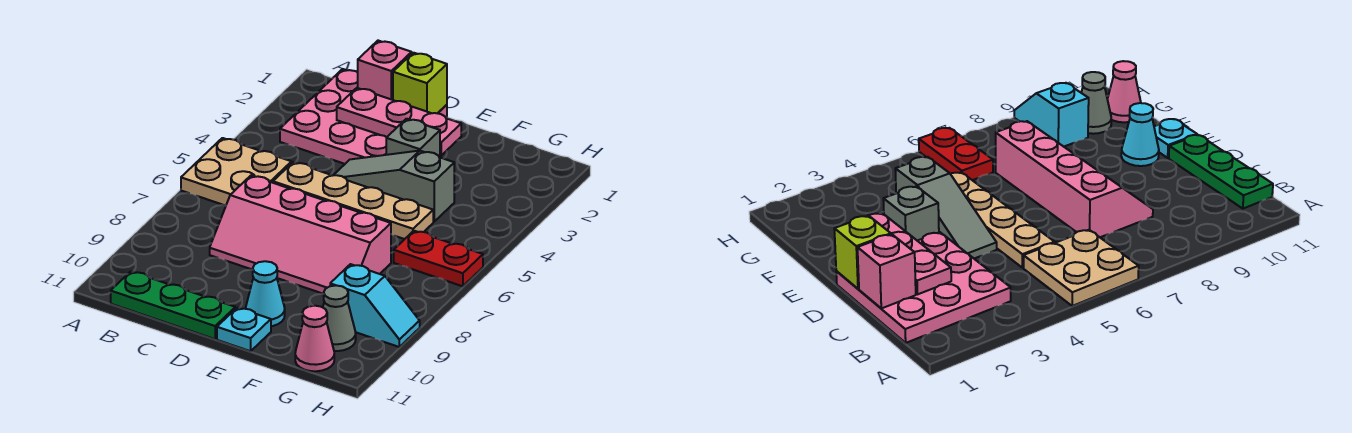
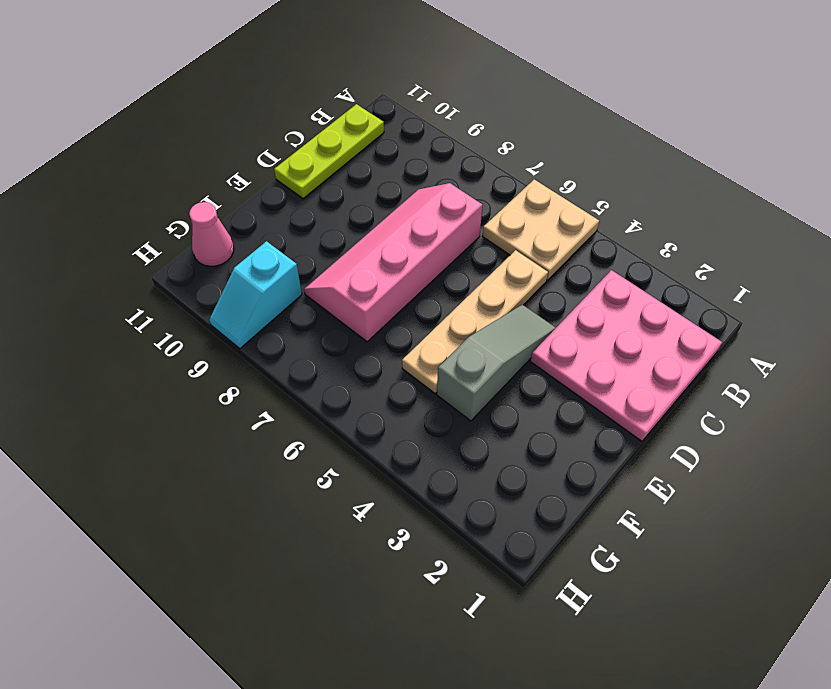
lime plate B11:D11 level 1 -> green plate B11:D11 level 1
none -> grey brick E3 level 1
none -> cyan cone E10 level 1
none -> cyan plate E11 level 1

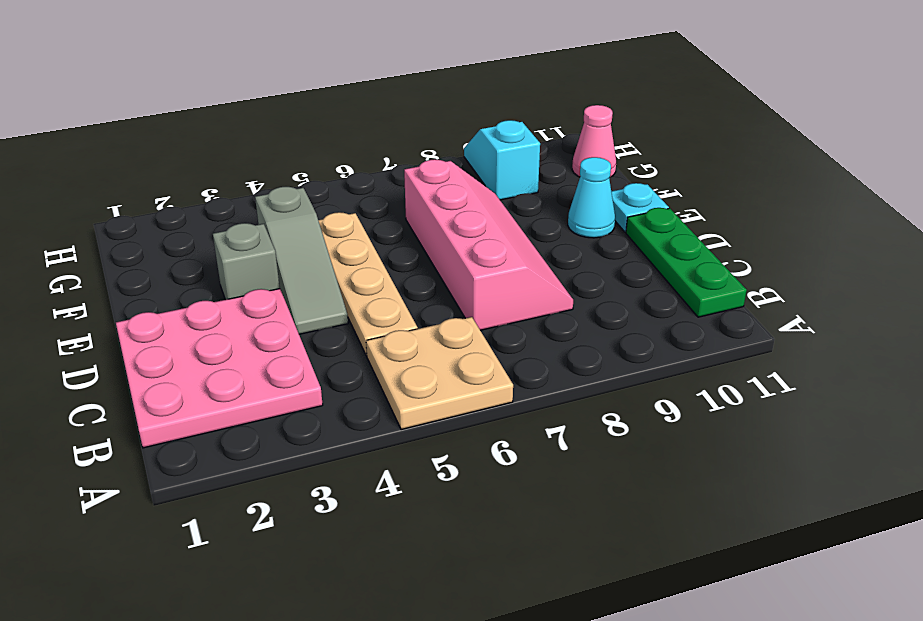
none -> red plate G6:H6 level 1
none -> grey cone G10 level 1
none -> pink brick C1 level 2

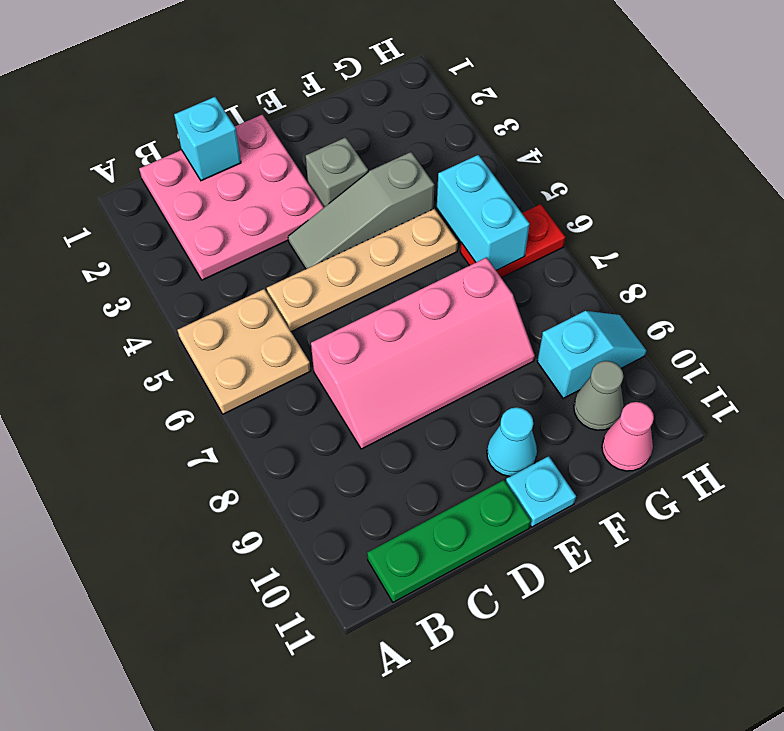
cyan brick C1 level 2 -> pink brick C1 level 2
cyan brick G5:G6 level 2 -> none
none -> pink plate C2:E2 level 2
none -> lime brick D1 level 2

